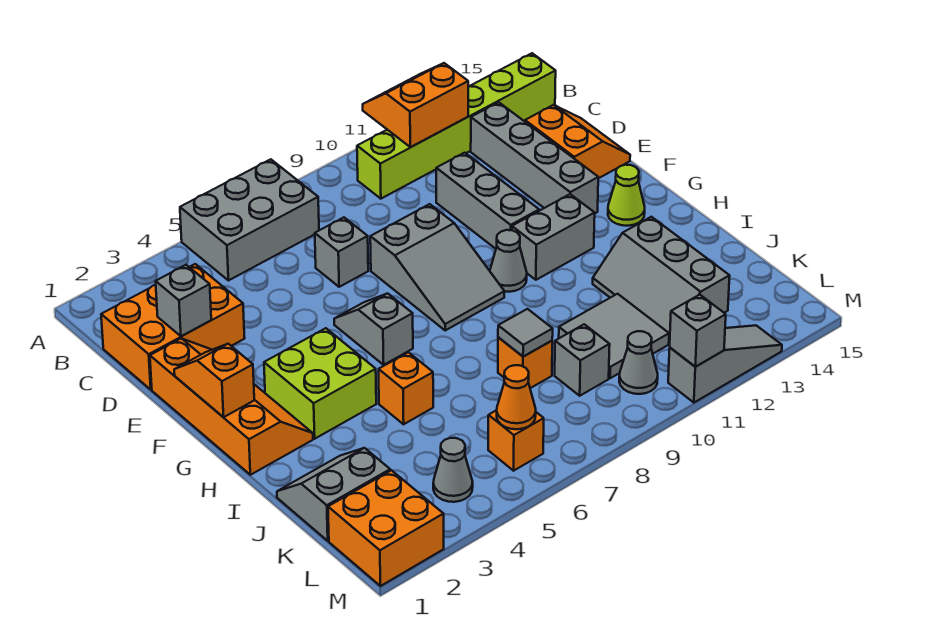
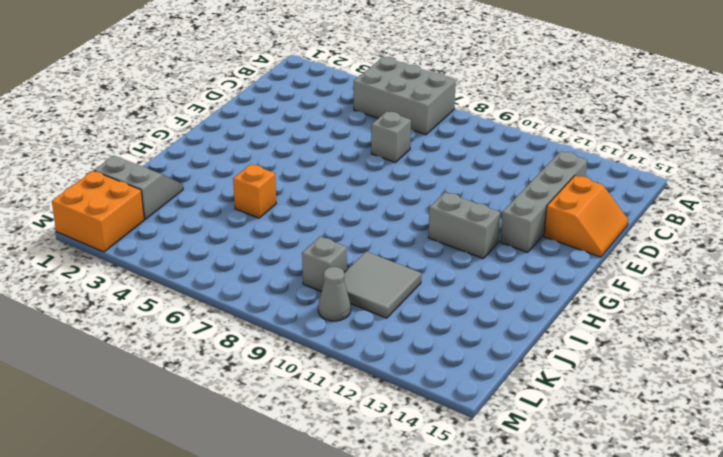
none -> lime brick B10:B15 level 1
none -> orange brick C1:D3 level 1
none -> grey brick D11:F11 level 1
none -> orange slope E1:H2 level 1 top 1

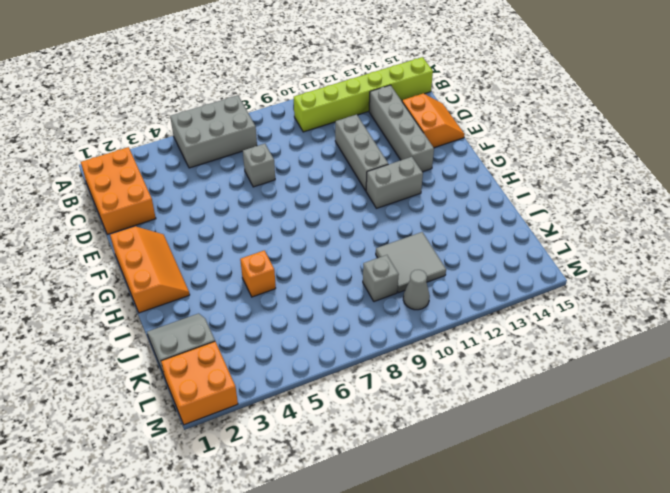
orange brick B1:D2 level 1 -> orange brick C1:D3 level 1
orange slope F1:H2 level 1 top 1 -> orange slope E1:H2 level 1 top 1
none -> grey slope E8:G9 level 1 top E
none -> grey slope F6:G6 level 1 top G
none -> lime brick G3:H4 level 1
none -> grey cone G10 level 1

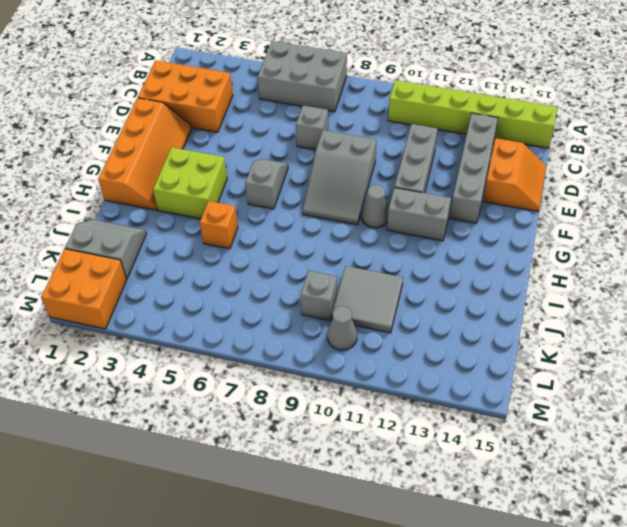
none -> lime cone G14 level 1
none -> grey slope I12:K13 level 1 top 13
none -> orange brick J8 level 1
none -> grey cone L4 level 1

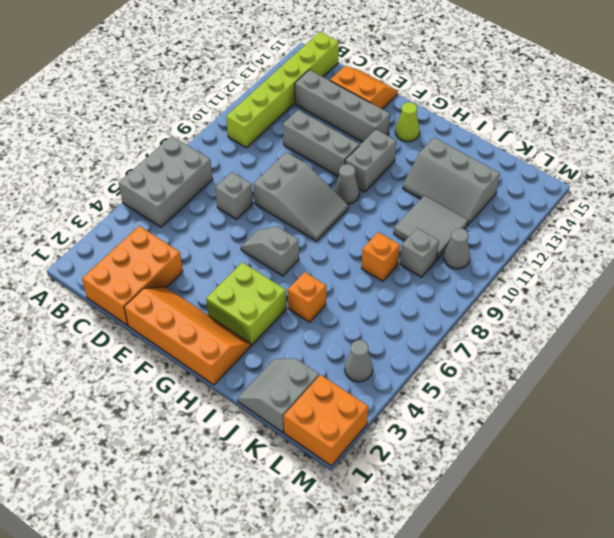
none -> orange brick L6 level 1
none -> grey slope M11:M13 level 1 top 11
none -> orange slope A11:B12 level 2 top B
none -> grey brick D2 level 2

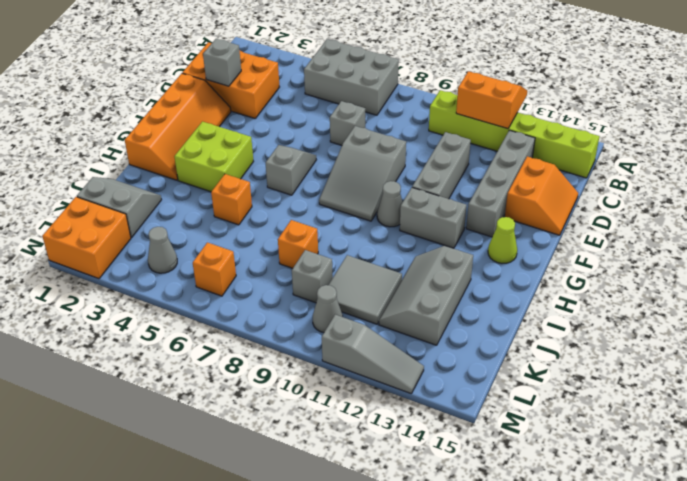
none -> orange slope F1:G1 level 2 top G
none -> grey tile J8 level 2
none -> orange cone L6 level 2
none -> grey brick M11 level 2

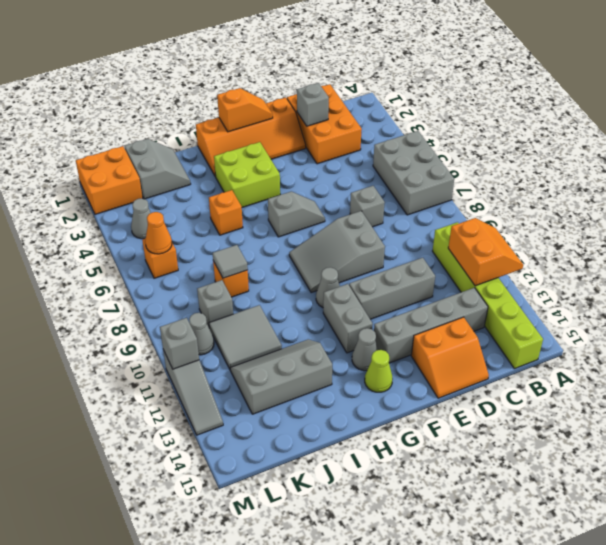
grey cone G13 level 1 -> none

